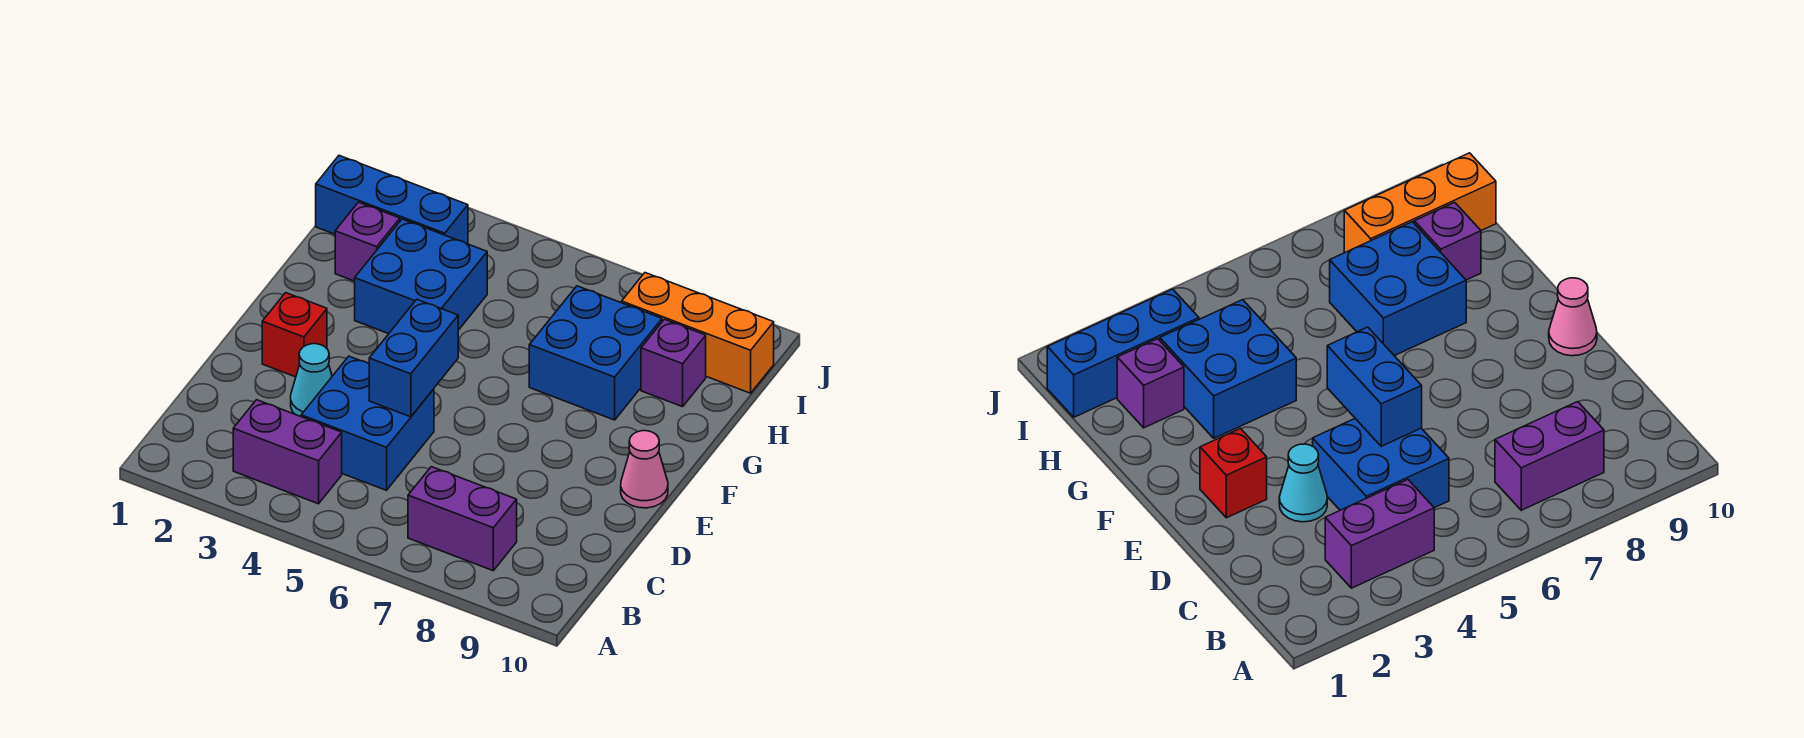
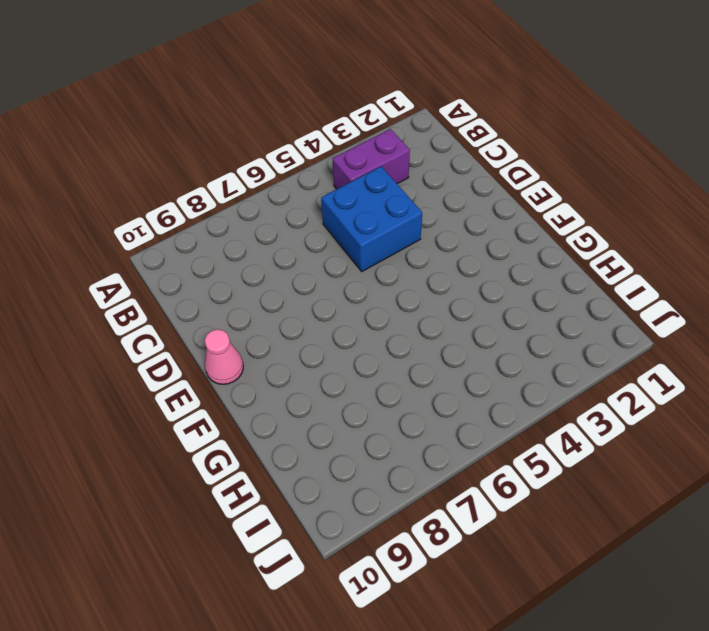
none -> purple brick B7:B8 level 1
none -> cyan cone D3 level 1
none -> red brick E2 level 1

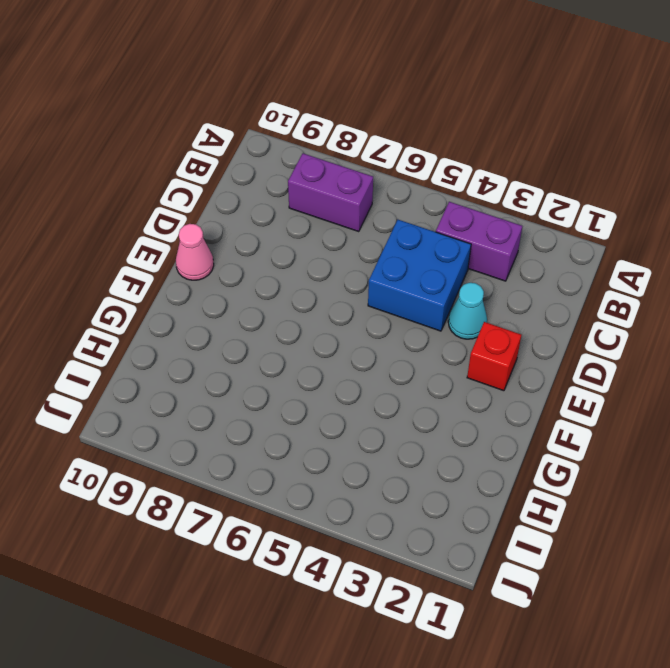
none -> blue brick G3:H4 level 1
none -> blue brick G7:H8 level 1
none -> purple brick H2 level 1

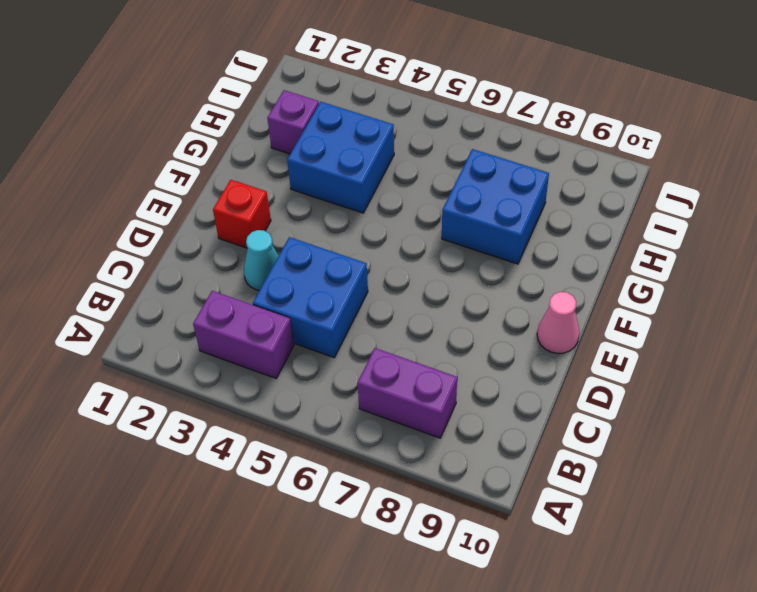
none -> purple brick H9 level 1
none -> blue brick I1:I3 level 1
none -> orange brick I8:I10 level 1

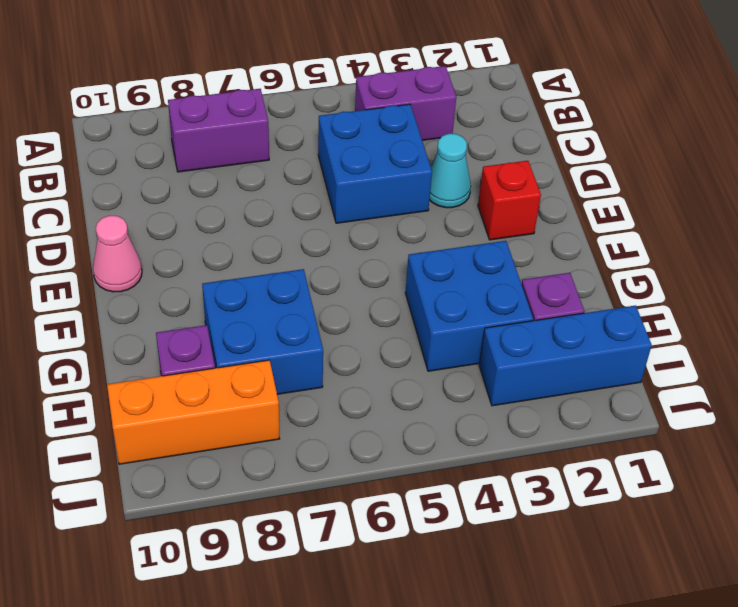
none -> blue brick D5:E5 level 2

